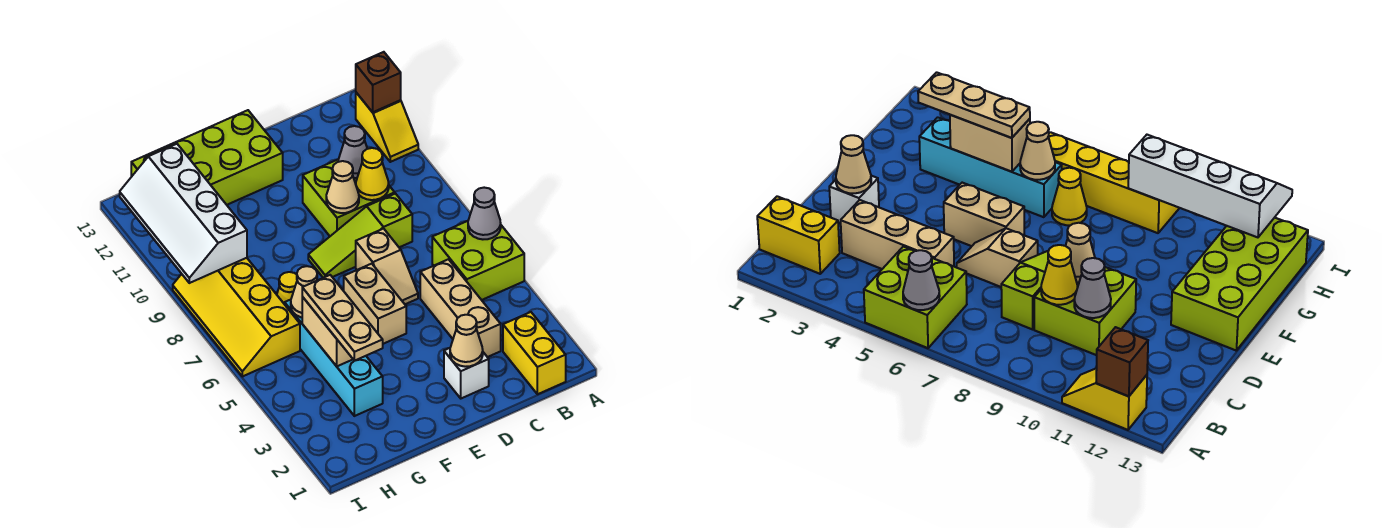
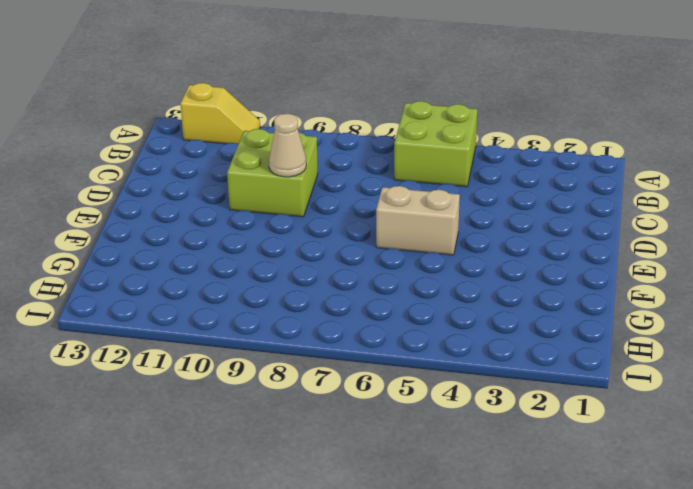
none -> yellow brick B1:B2 level 1
none -> tan brick C3:C5 level 1
none -> lime slope C8:E8 level 1 top C

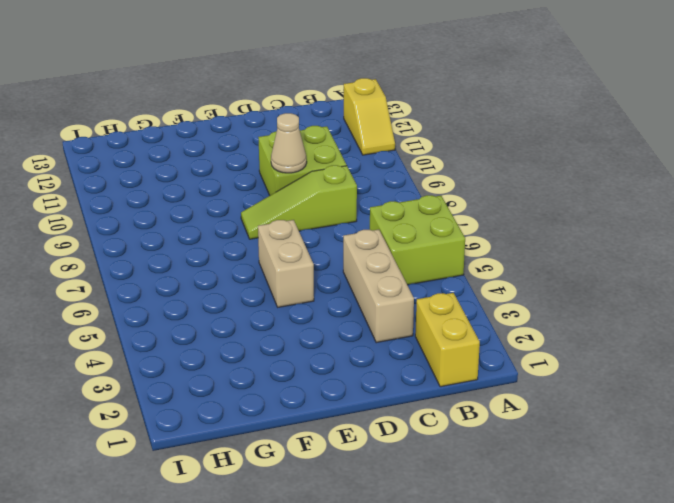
none -> white brick D2 level 1
none -> tan slope D6:D7 level 1 top 7
none -> lime brick E12:H13 level 1

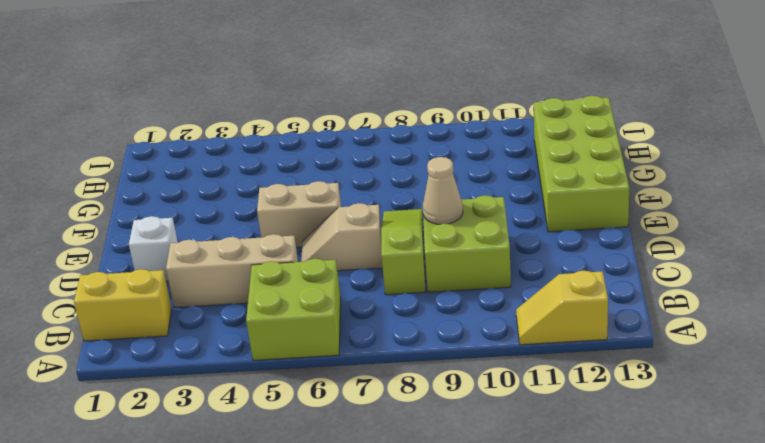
none -> cyan brick G3:G6 level 1
none -> yellow cone G7 level 1
none -> yellow slope H6:I9 level 1 top H

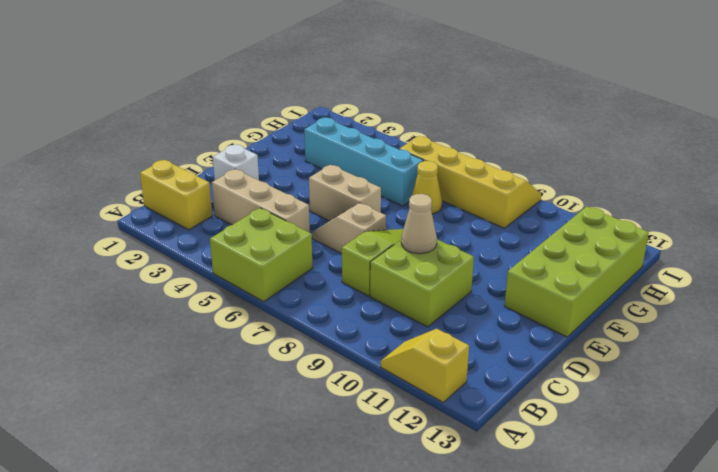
none -> grey cone A6 level 2
none -> brown brick A12 level 2
none -> yellow cone C9 level 2

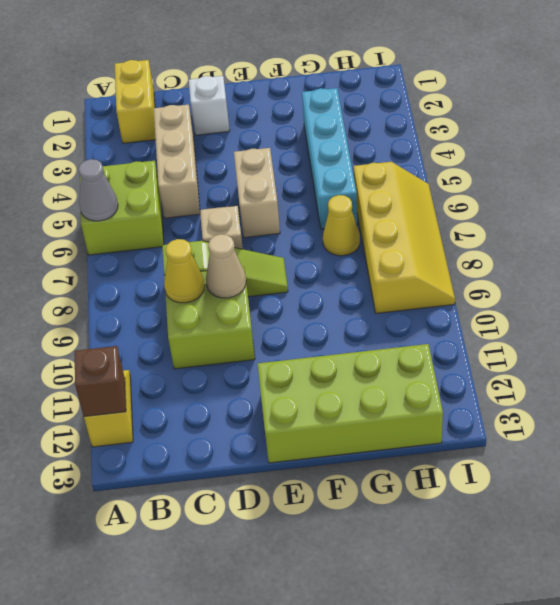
none -> grey cone C10 level 2
none -> tan cone D2 level 2
none -> tan brick G4:G5 level 2

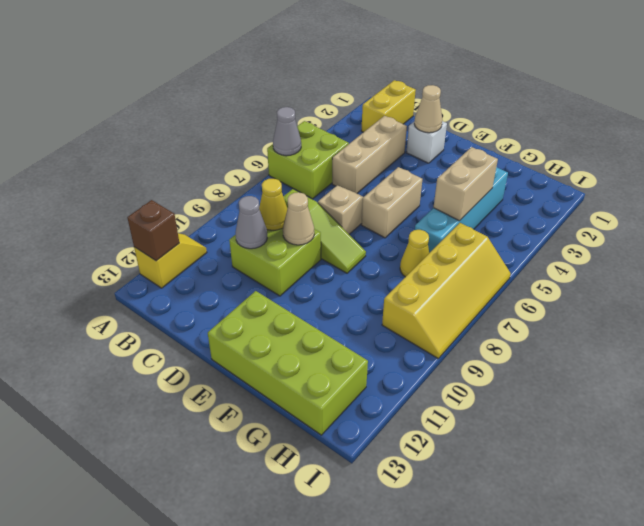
none -> tan cone G6 level 2
none -> white slope H9:I12 level 2 top H
none -> tan plate G3:G5 level 3

